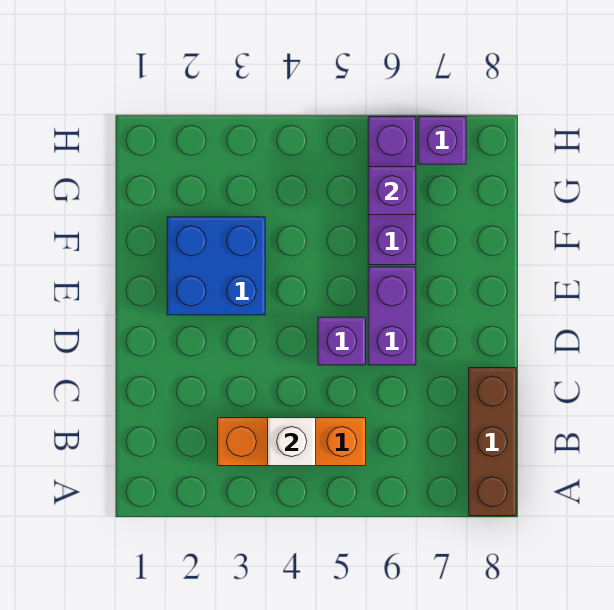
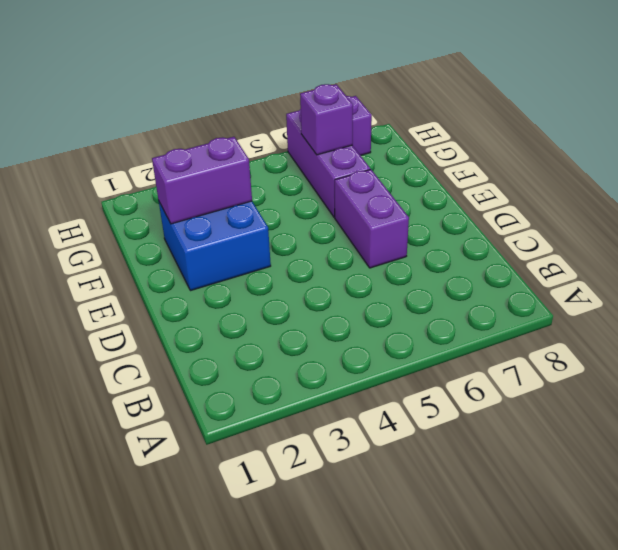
purple brick F2:F3 level 2 -> none
none -> brown brick A8:C8 level 1
none -> orange brick B3:B5 level 1

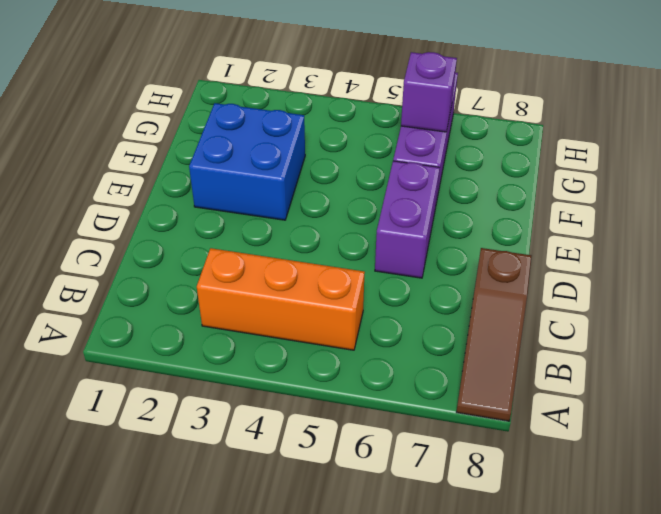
brown slope A8:C8 level 1 top C -> brown brick A8:C8 level 1
none -> purple brick D5 level 1
none -> purple brick H7 level 1

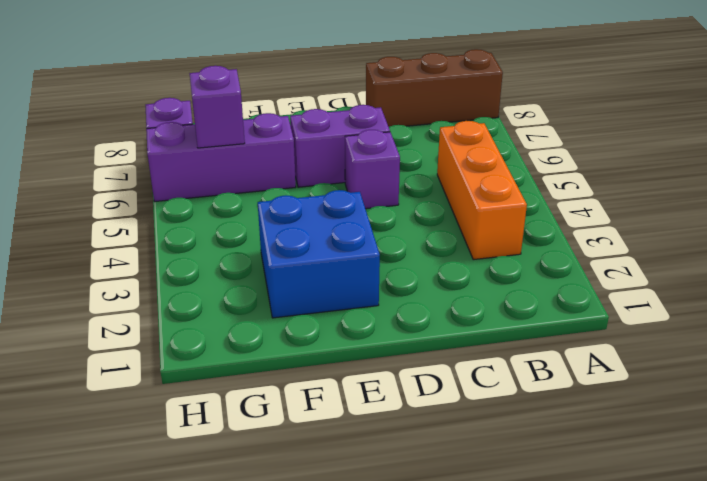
none -> white brick B4 level 2

